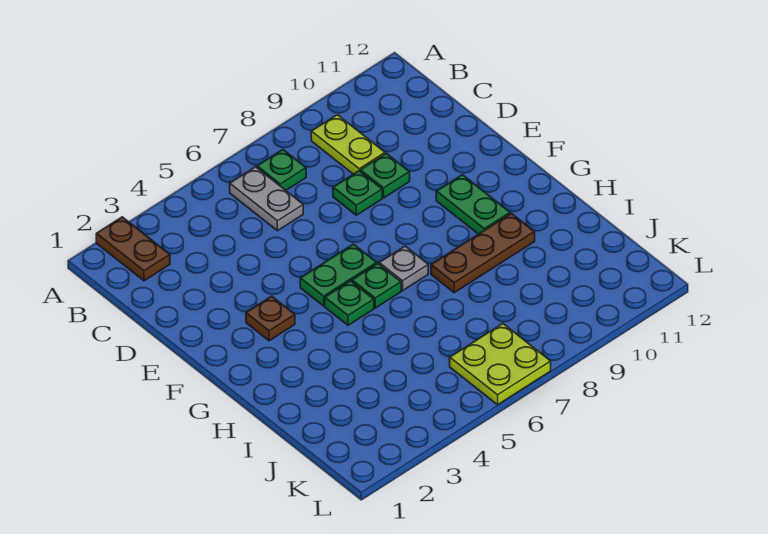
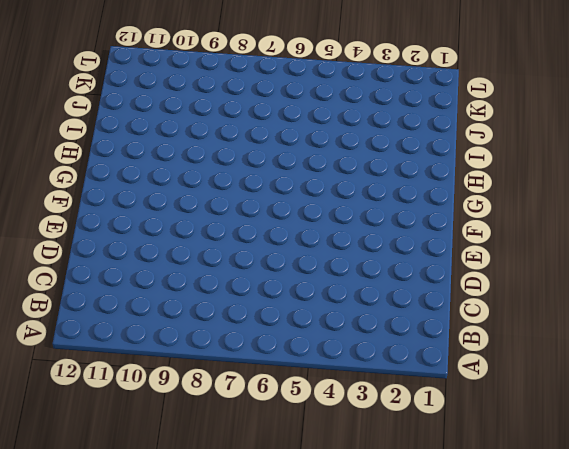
none -> brown plate A2:B2 level 1
none -> grey plate B6:C6 level 1
none -> green plate B7 level 1

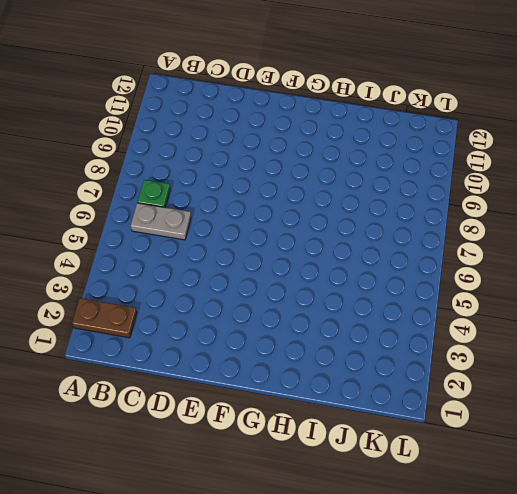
none -> lime plate B9:C9 level 1
none -> green plate D8 level 1
none -> green plate D9 level 1

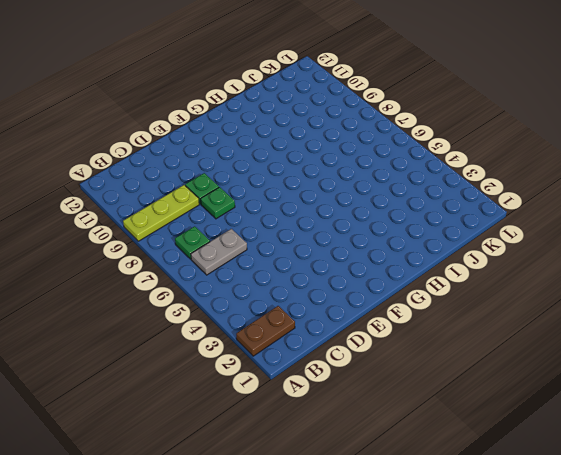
lime plate A9:C9 level 1 -> lime plate B9:C9 level 1
none -> brown plate F3 level 1
none -> green plate F5:F6 level 1
none -> green plate F10:G10 level 1

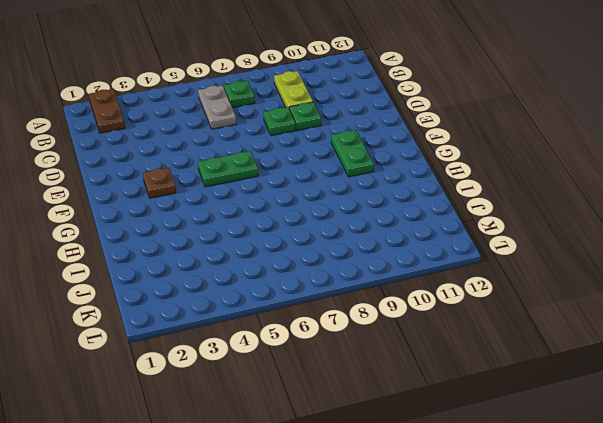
none -> green plate G5 level 1
none -> green plate G6 level 1
none -> grey plate G7 level 1

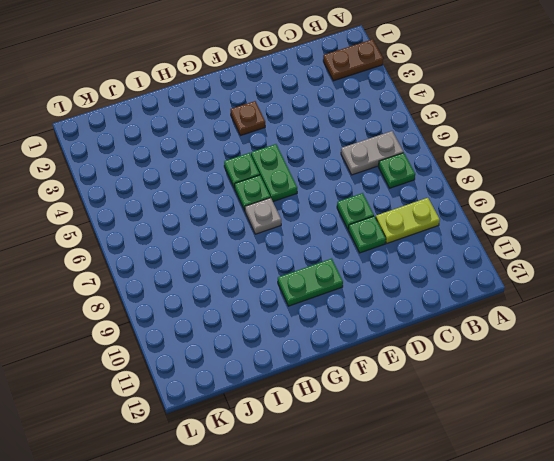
none -> brown plate H8:H10 level 1
none -> lime plate K6:L7 level 1

